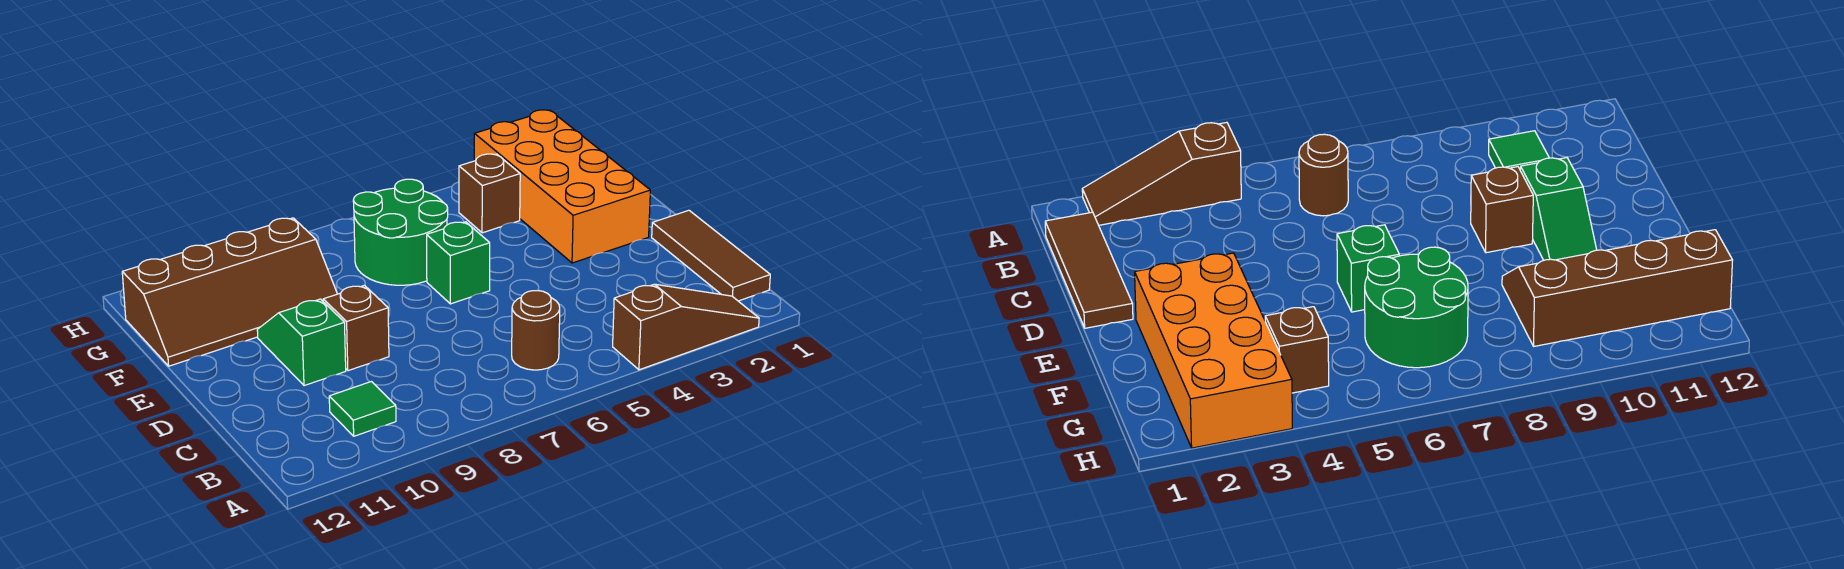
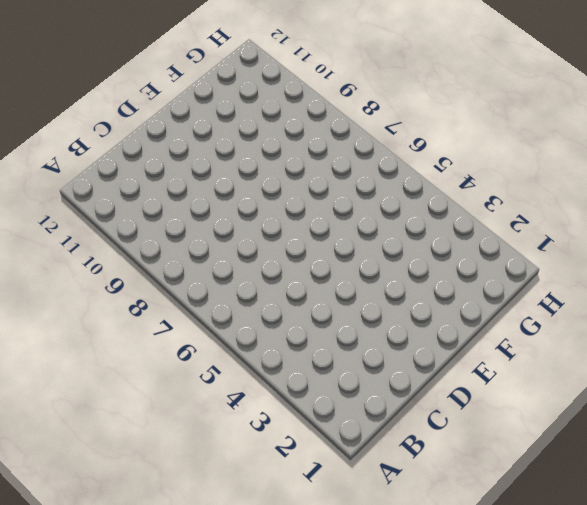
none -> brown slope A2:A4 level 1 top 4
none -> brown tile B1:D1 level 1

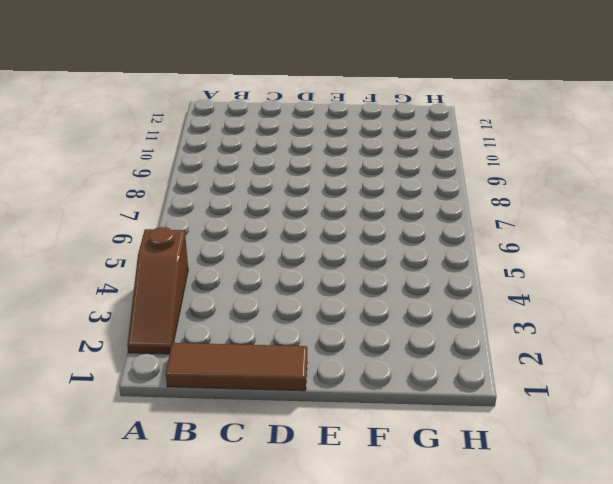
none -> brown round brick B6 level 1
none -> green tile B10 level 1

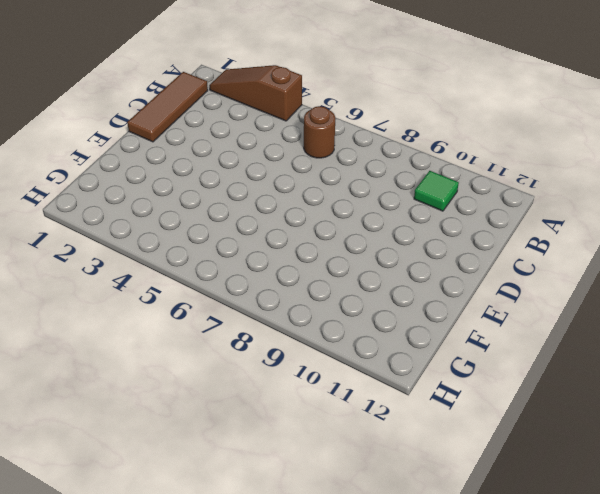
none -> brown brick D9 level 1
none -> green slope D10:E10 level 1 top D

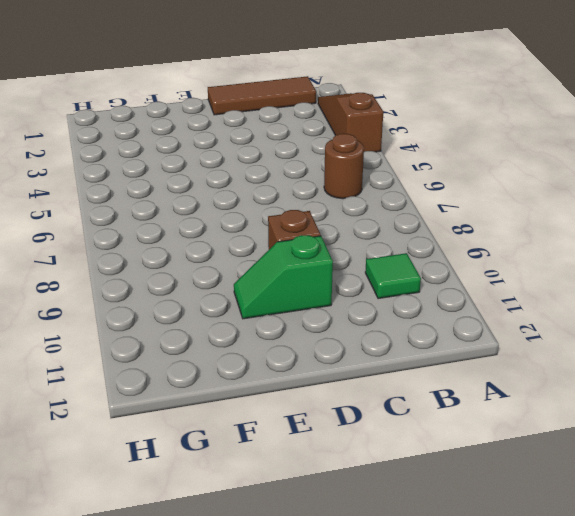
none -> orange brick E2:H3 level 1
none -> green brick E6 level 1

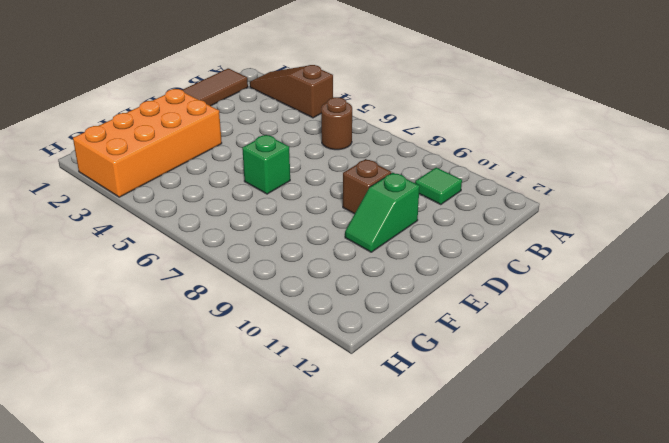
none -> green round brick F6:G7 level 1
none -> brown slope F9:G12 level 1 top G

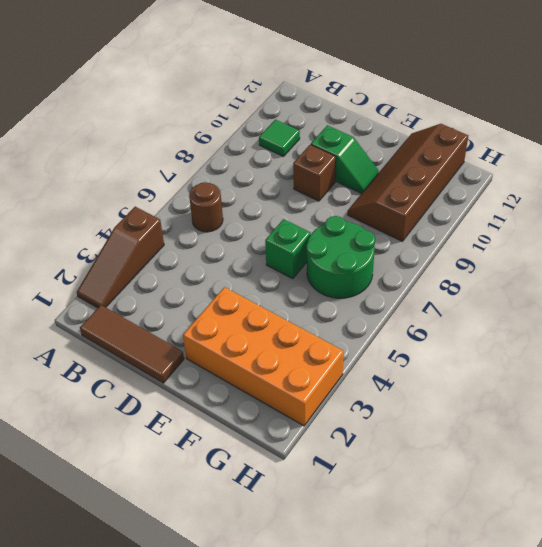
none -> brown brick G4 level 1

